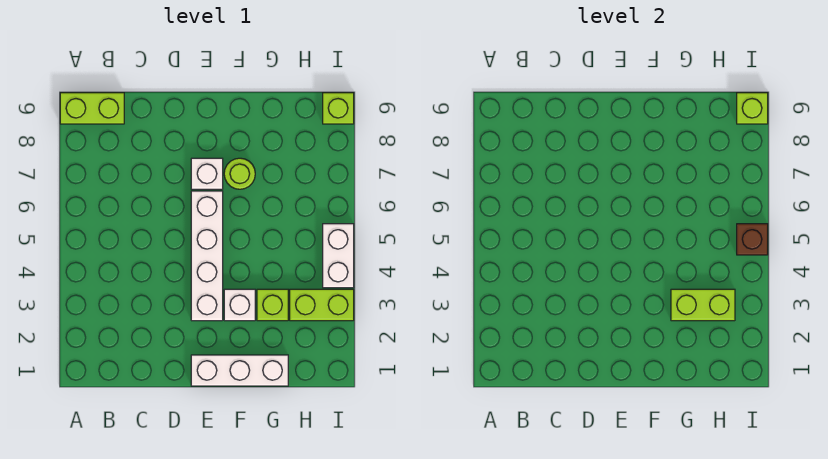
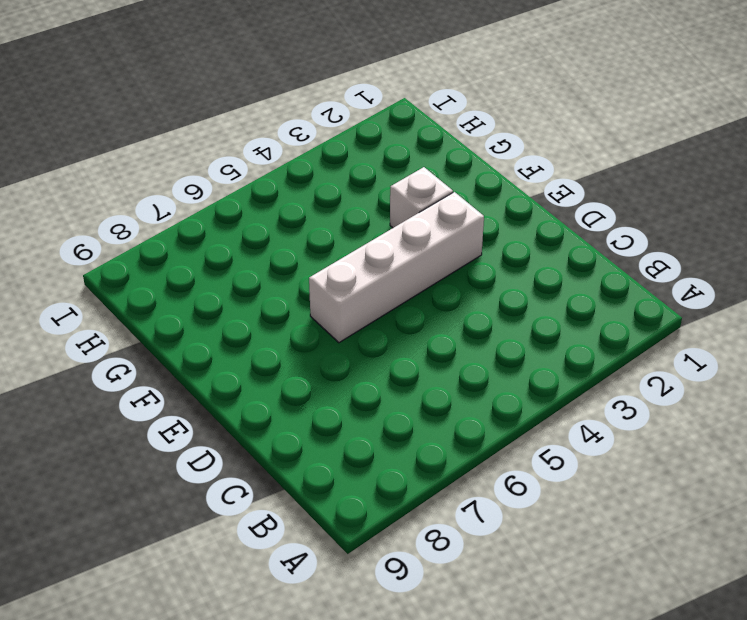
none -> lime brick A9:B9 level 1
none -> white brick E1:G1 level 1
none -> white brick E7 level 1

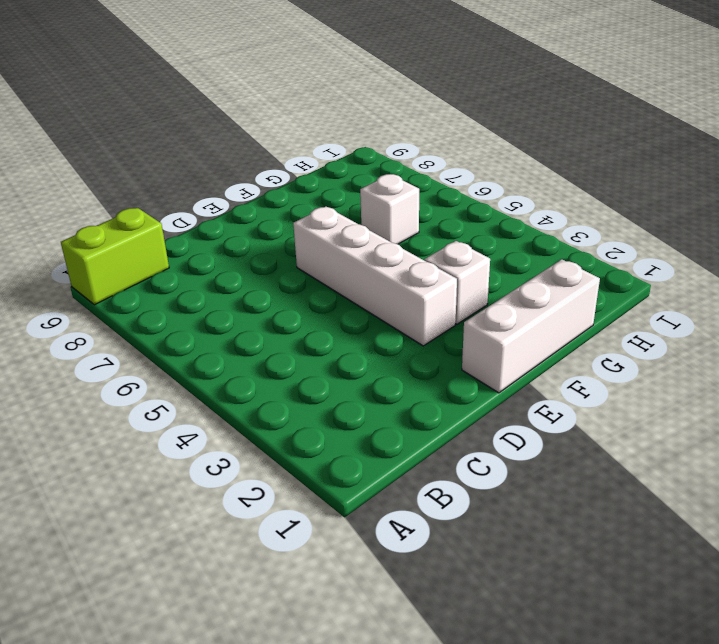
white brick G6 level 1 -> white brick E7 level 1
none -> lime round brick F7 level 1
none -> lime brick G3 level 1
none -> lime brick H3:I3 level 1

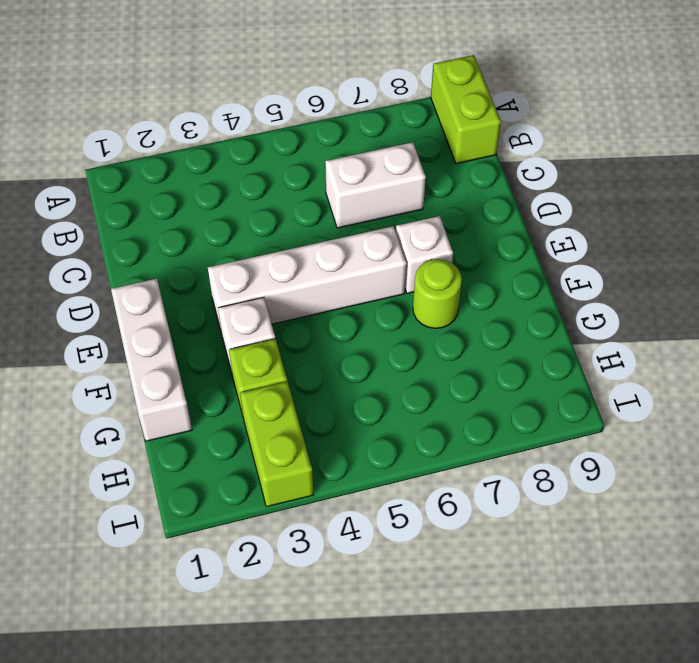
white brick C6:C7 level 1 -> white brick I4:I5 level 1
none -> lime brick I9 level 1
none -> lime brick G3:H3 level 2
none -> brown brick I5 level 2

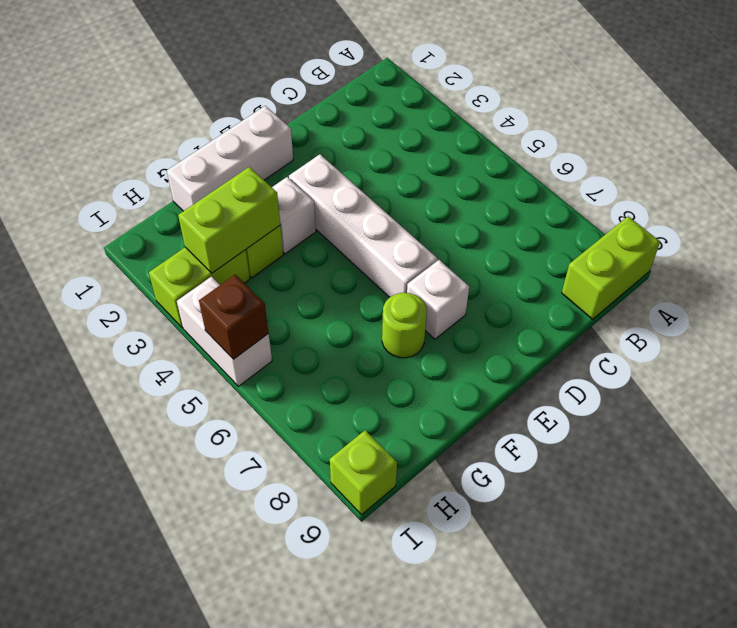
none -> lime brick I9 level 2

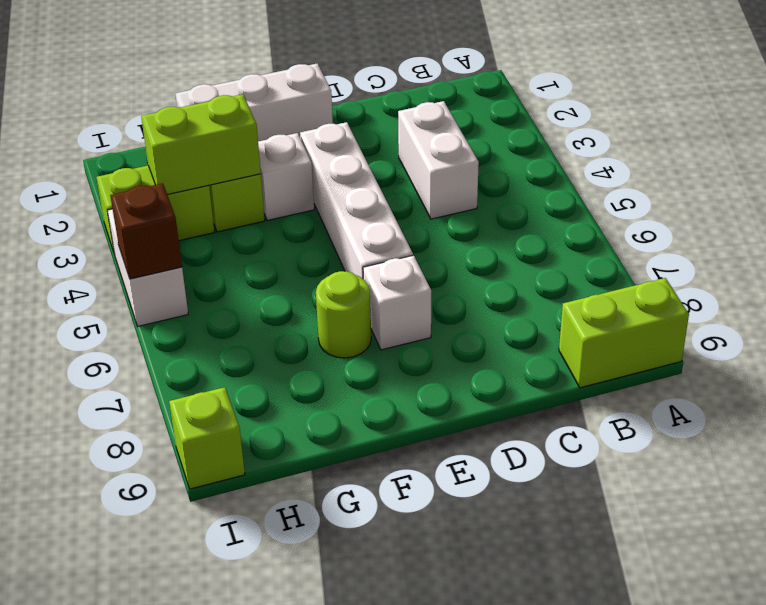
white brick C3:C4 level 1 -> none
none -> lime brick I9 level 2

